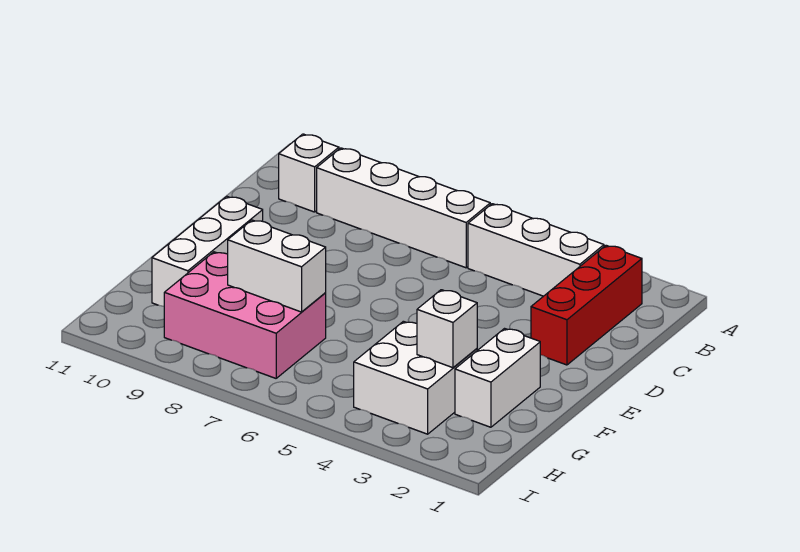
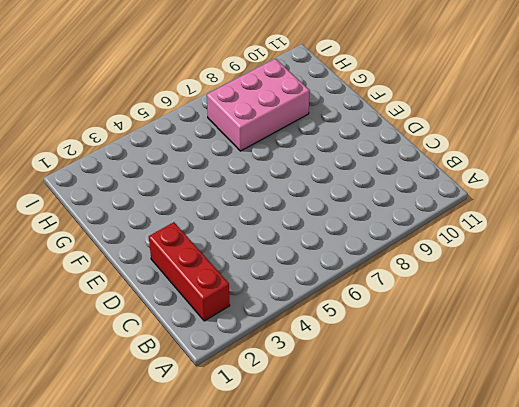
none -> white brick B3:B5 level 1
none -> white brick B6:B9 level 1

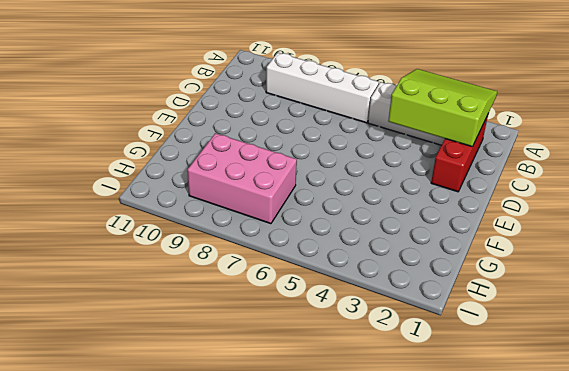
lime slope A2:C4 level 2 top C -> none
none -> white brick B10 level 1
none -> white brick E10:G10 level 1

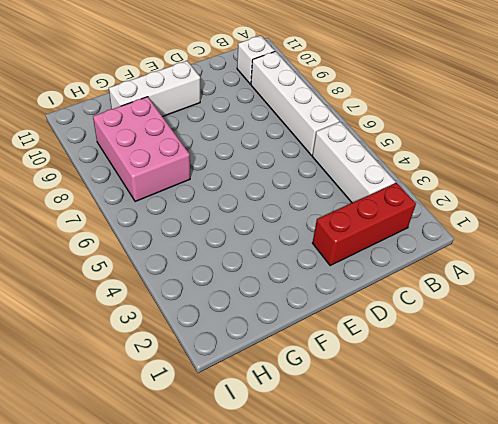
none -> white brick F2:G2 level 1
none -> white brick G3:H4 level 1

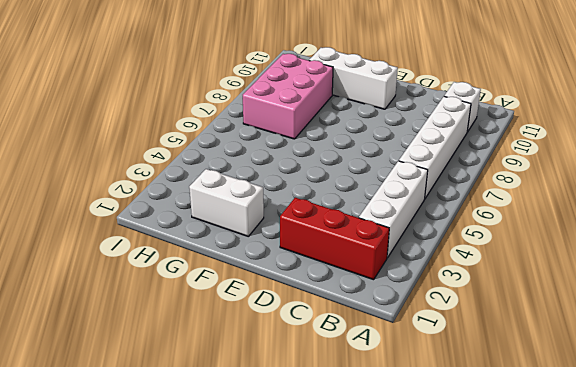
none -> white brick G3:H4 level 1
none -> white brick G3 level 2

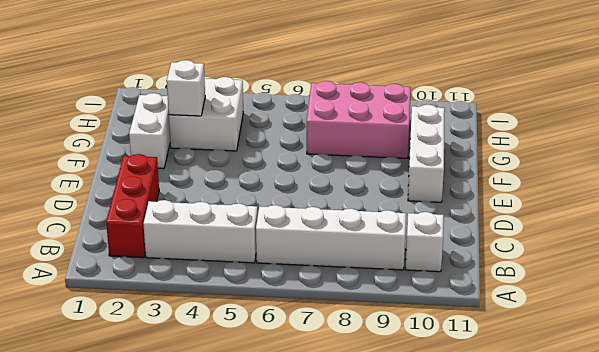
none -> white brick G7:G8 level 2

